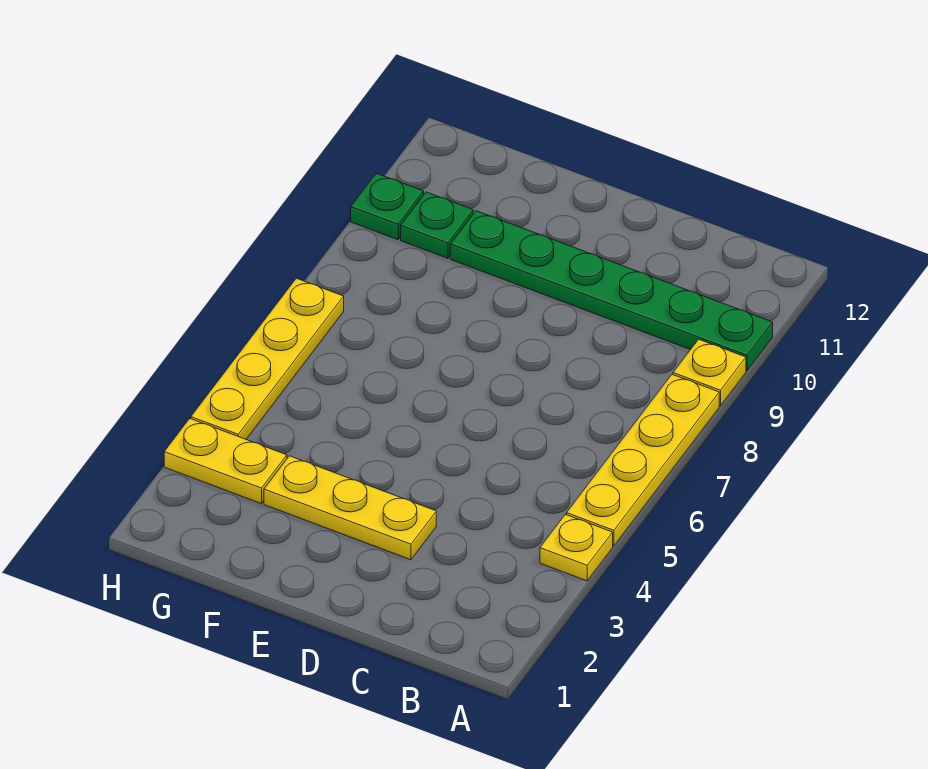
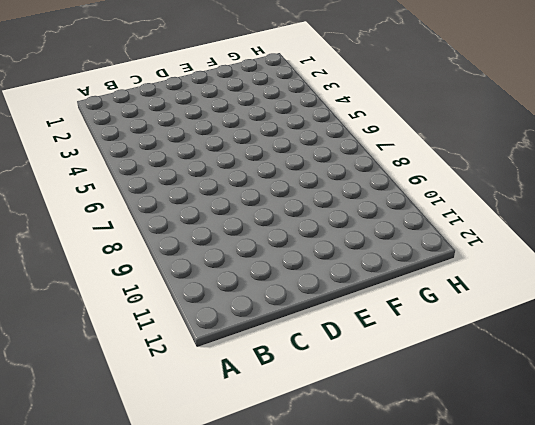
none -> yellow plate A4 level 1
none -> yellow plate A5:A8 level 1

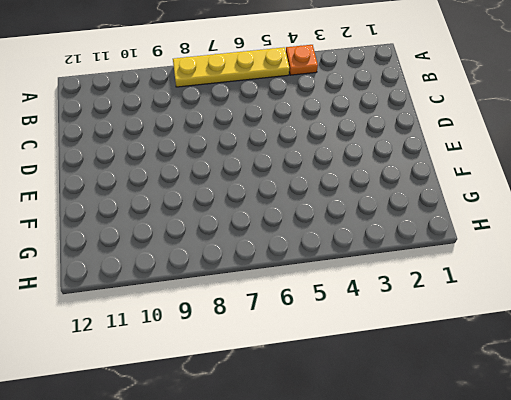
orange plate A4 level 1 -> yellow plate A4 level 1
none -> yellow plate A9 level 1
none -> green plate A10:F10 level 1

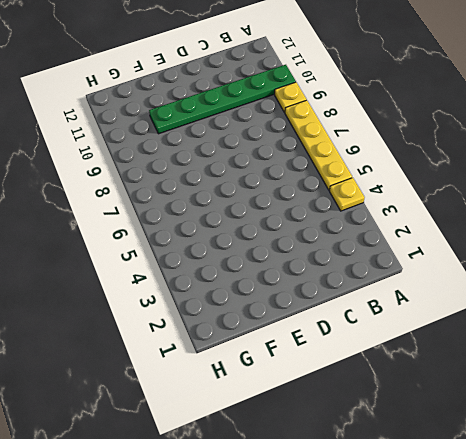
none -> yellow plate D3:F3 level 1
none -> yellow plate G3:H3 level 1

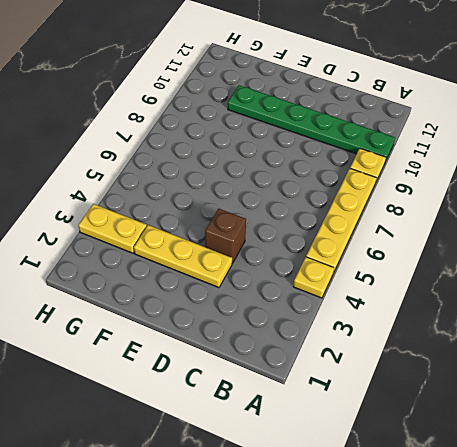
brown brick D4 level 1 -> none
none -> green plate G10 level 1
none -> yellow plate H4:H7 level 1

